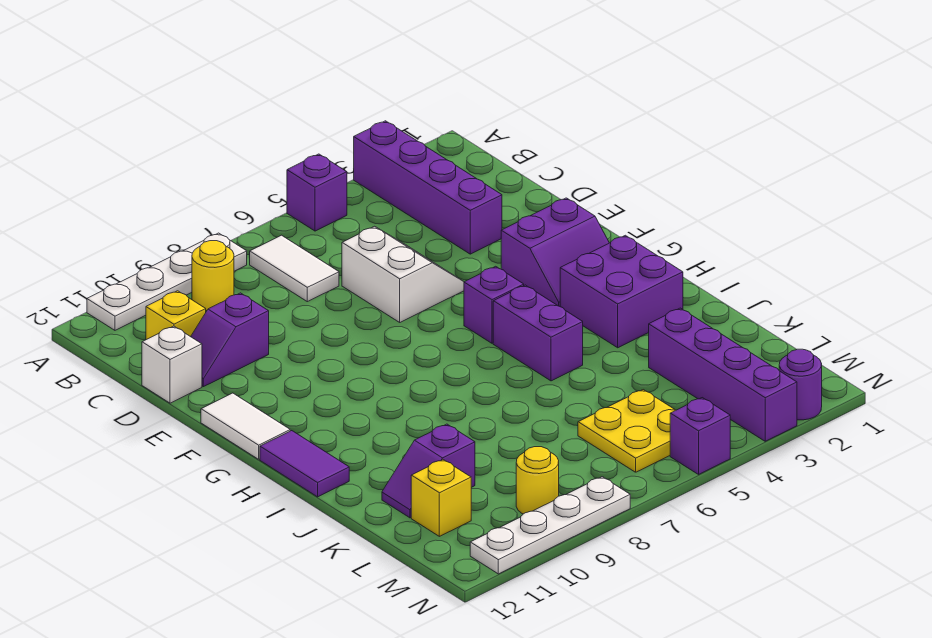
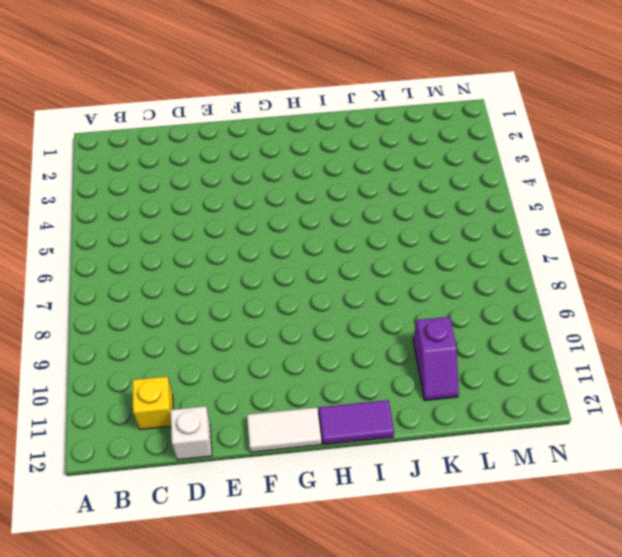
none -> purple brick A3:D3 level 1
none -> purple brick A5 level 1
none -> white plate A8:A11 level 1

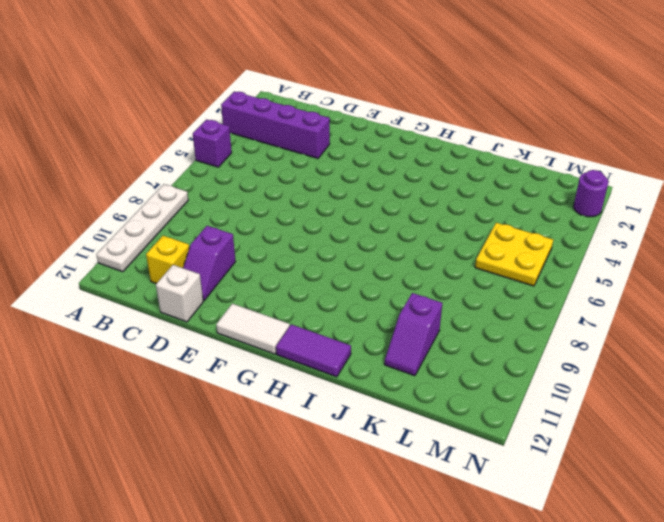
none -> white tile B7:C7 level 1
none -> yellow round brick B9 level 1
none -> white slope D5:E6 level 1 top 6

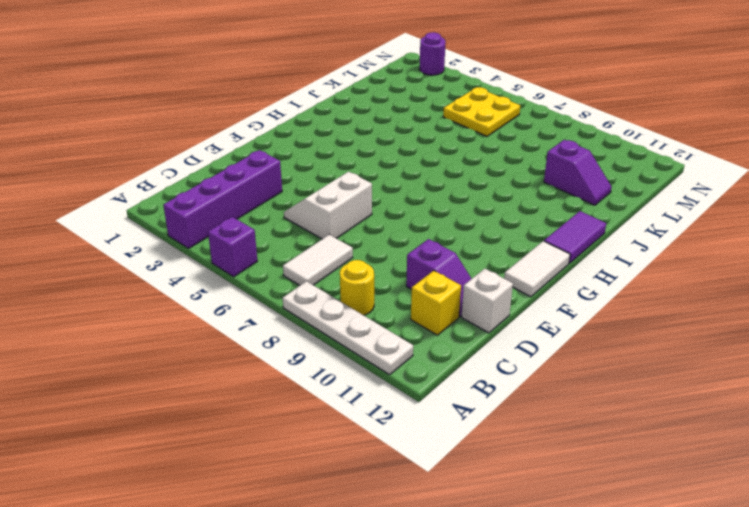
none -> purple slope F2:G3 level 1 top F
none -> purple brick G5 level 1
none -> purple brick H2:I3 level 1

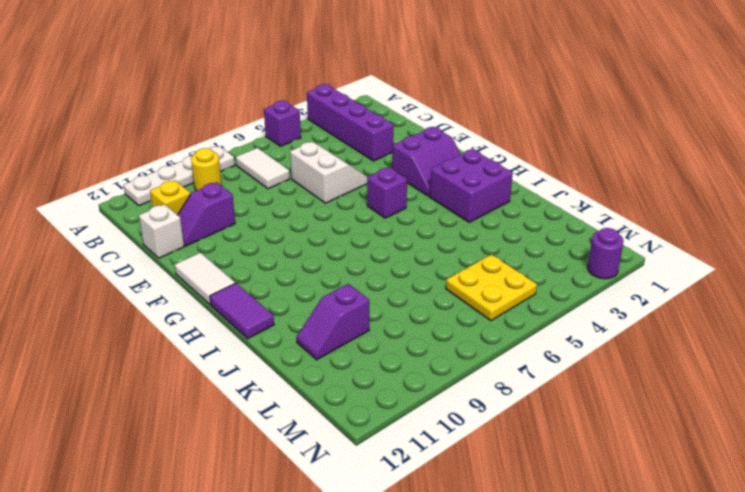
none -> purple brick H5:I5 level 1
none -> purple brick K3:N3 level 1
none -> yellow brick L11 level 1

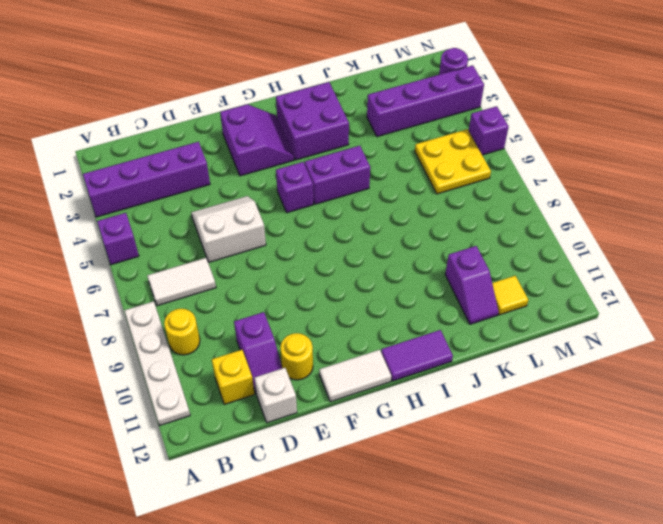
yellow round brick E11 level 1 -> yellow round brick M9 level 1
yellow tile L11 level 1 -> yellow brick L11 level 1
none -> white plate N8:N11 level 1

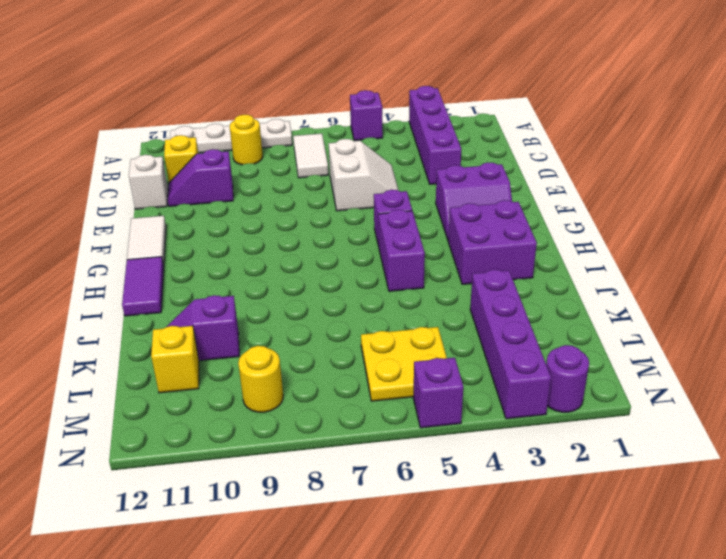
none -> white plate N8:N11 level 1

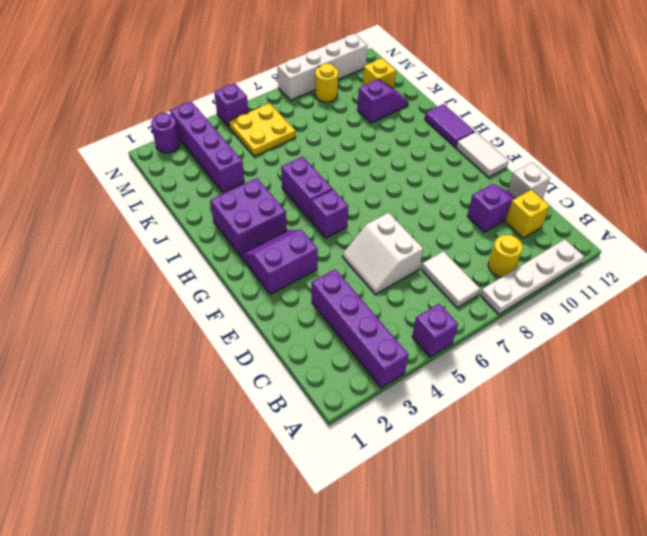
white brick N8:N11 level 1 -> white plate N8:N11 level 1

